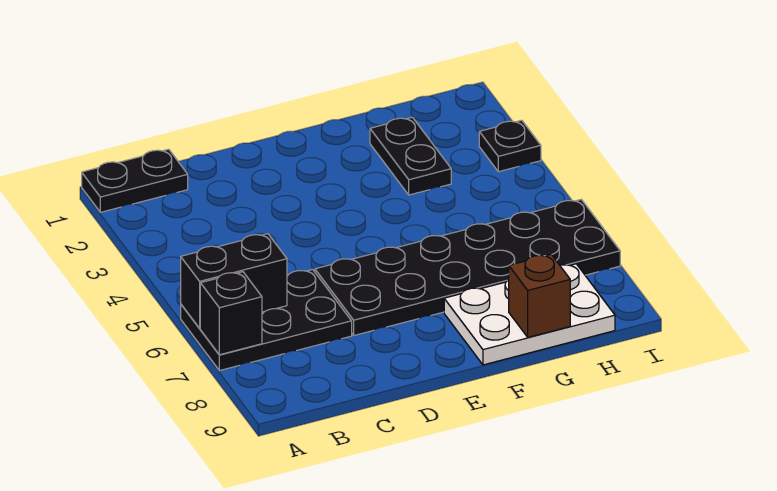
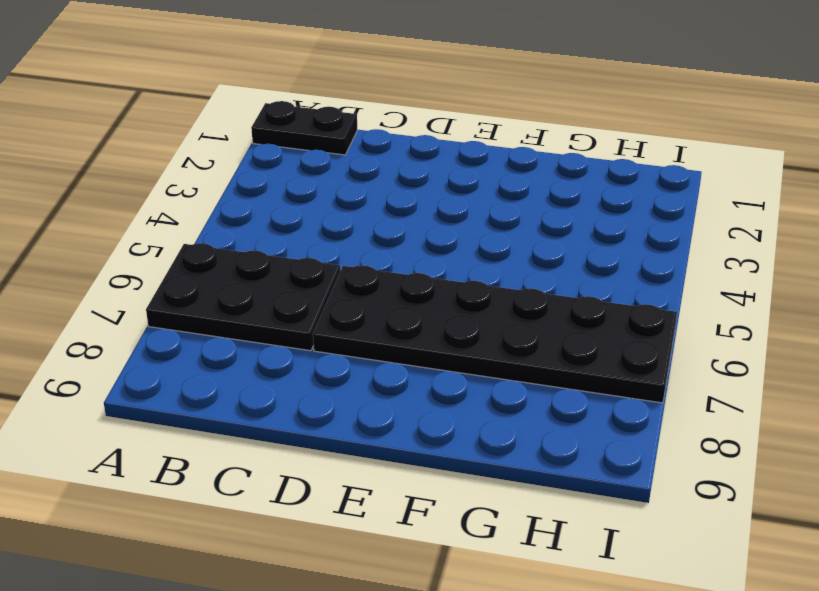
none -> white plate F8:H9 level 1
none -> black plate G2:G3 level 1

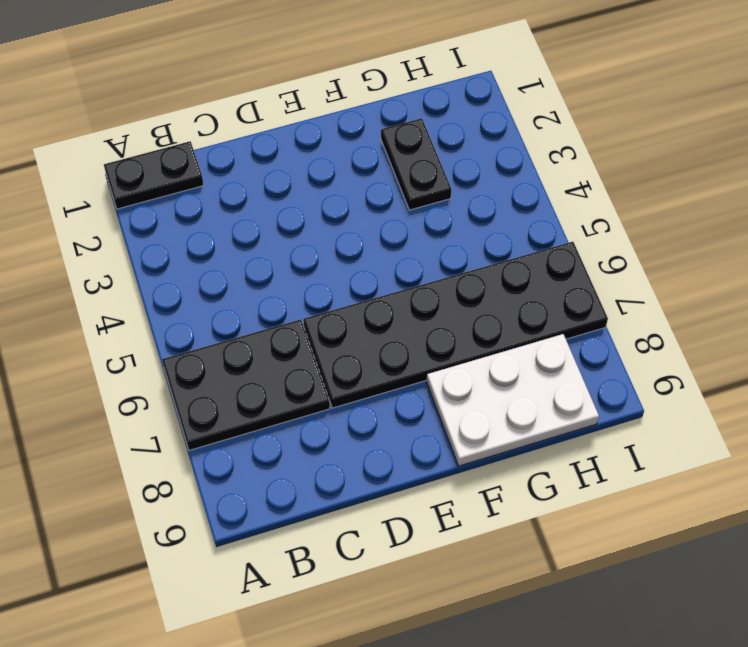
none -> black plate I3 level 1
none -> black brick A6:B6 level 2

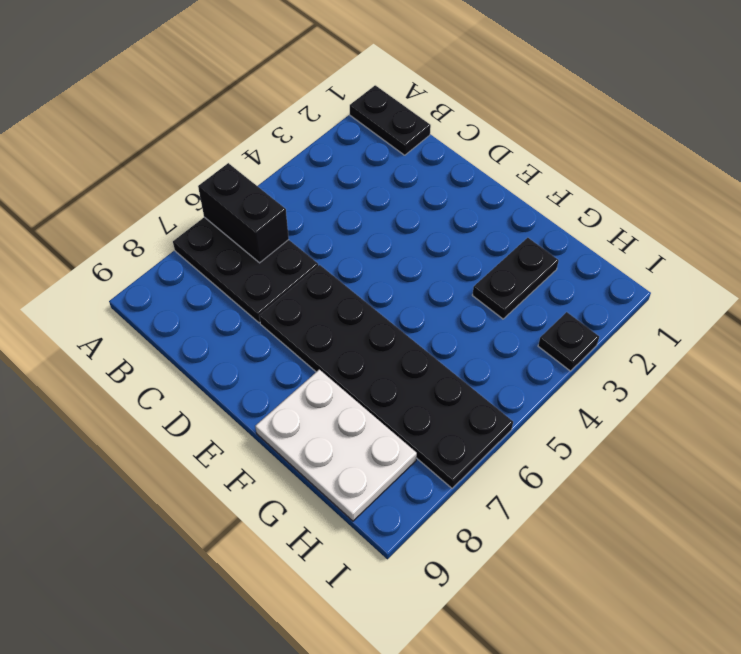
none -> black brick A7 level 2
none -> brown brick G9 level 2

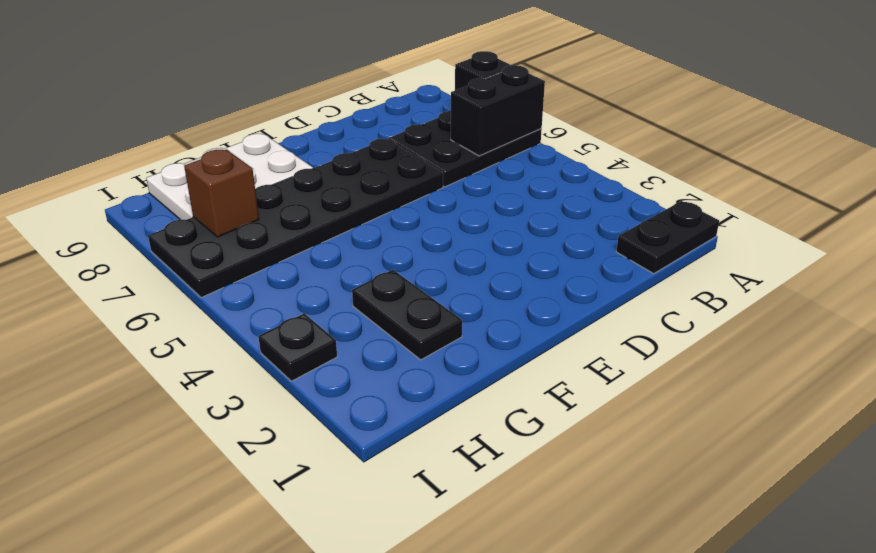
brown brick H7 level 2 -> brown brick G9 level 2

